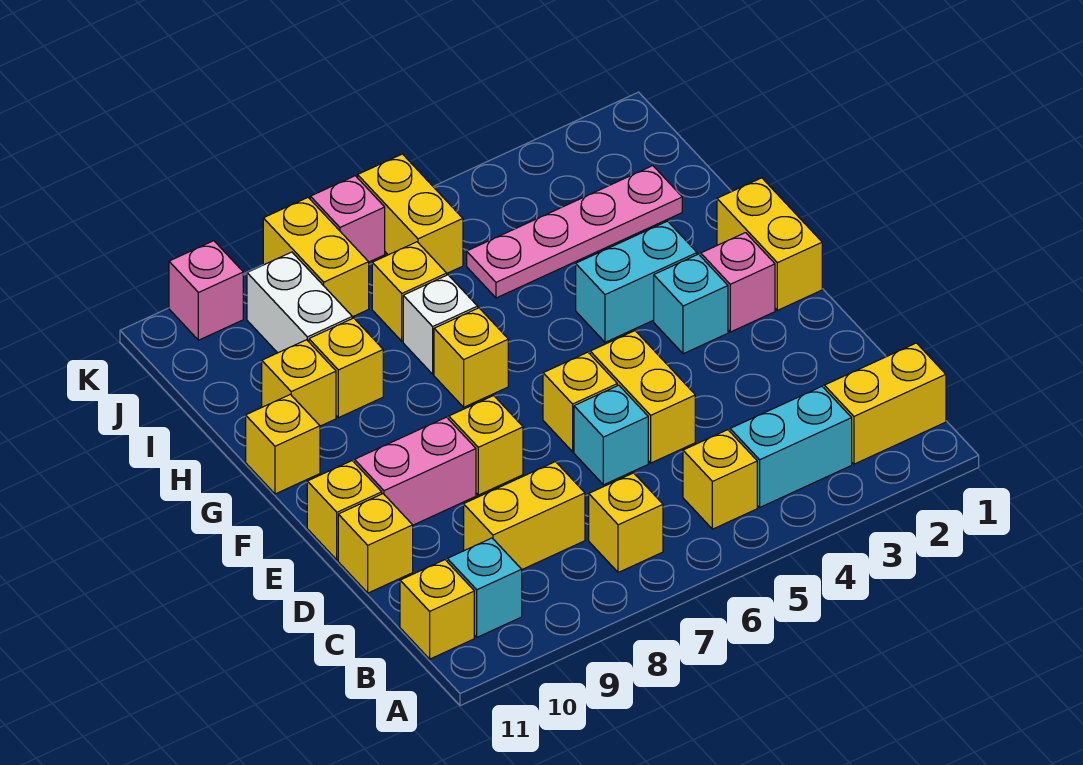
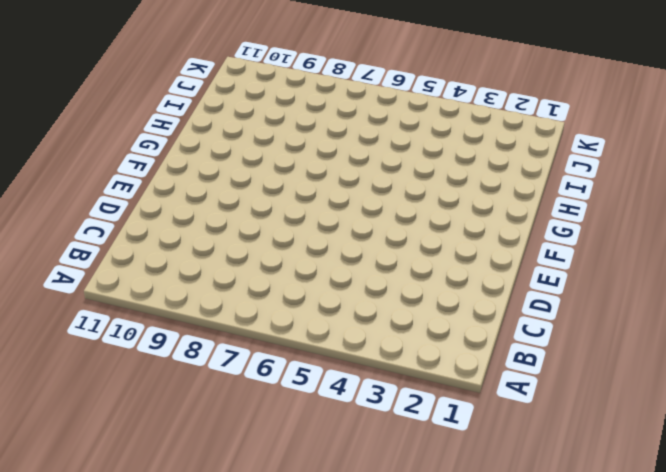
none -> yellow brick B1:B2 level 1
none -> cyan brick B3:B4 level 1
none -> yellow brick B5 level 1
none -> yellow brick B7 level 1

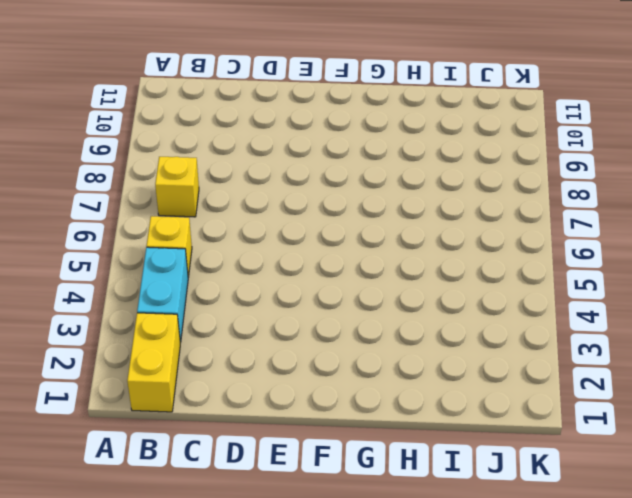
none -> cyan brick B10 level 1
none -> yellow brick B11 level 1
none -> yellow brick C8:C9 level 1
none -> yellow brick D5:E5 level 1

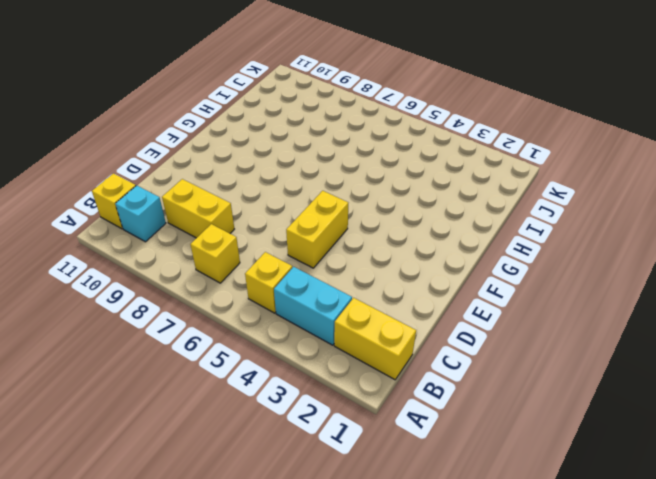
none -> cyan brick D6 level 1
none -> yellow brick D11 level 1
none -> yellow brick E6 level 1
none -> yellow brick E8 level 1

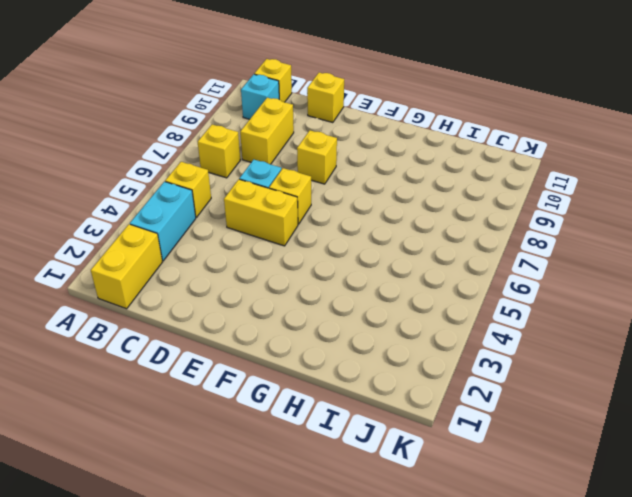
none -> pink brick E9:E10 level 1
none -> yellow brick E11 level 1
none -> yellow brick F1:G1 level 1
none -> pink brick F2 level 1

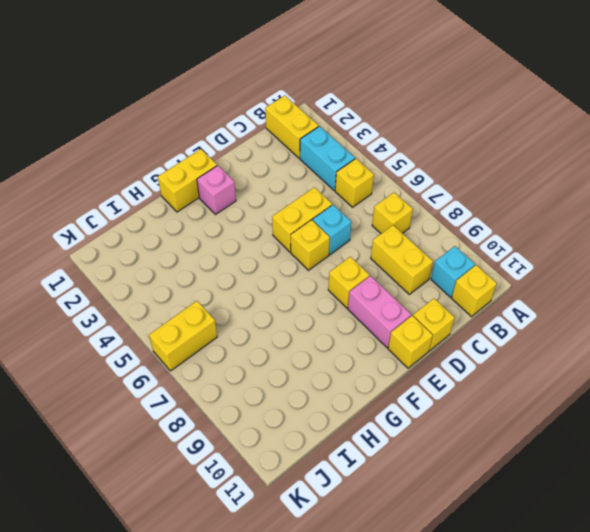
none -> cyan brick F3 level 1
none -> cyan brick G3:G4 level 1
none -> yellow brick G7 level 1
none -> yellow brick G11 level 1

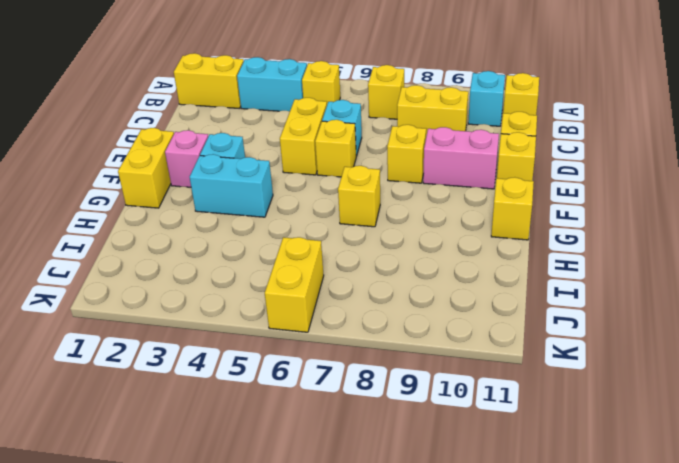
none -> white brick H7 level 1
none -> yellow brick H9 level 1
none -> yellow brick H10 level 1
none -> pink plate I2:I5 level 1

